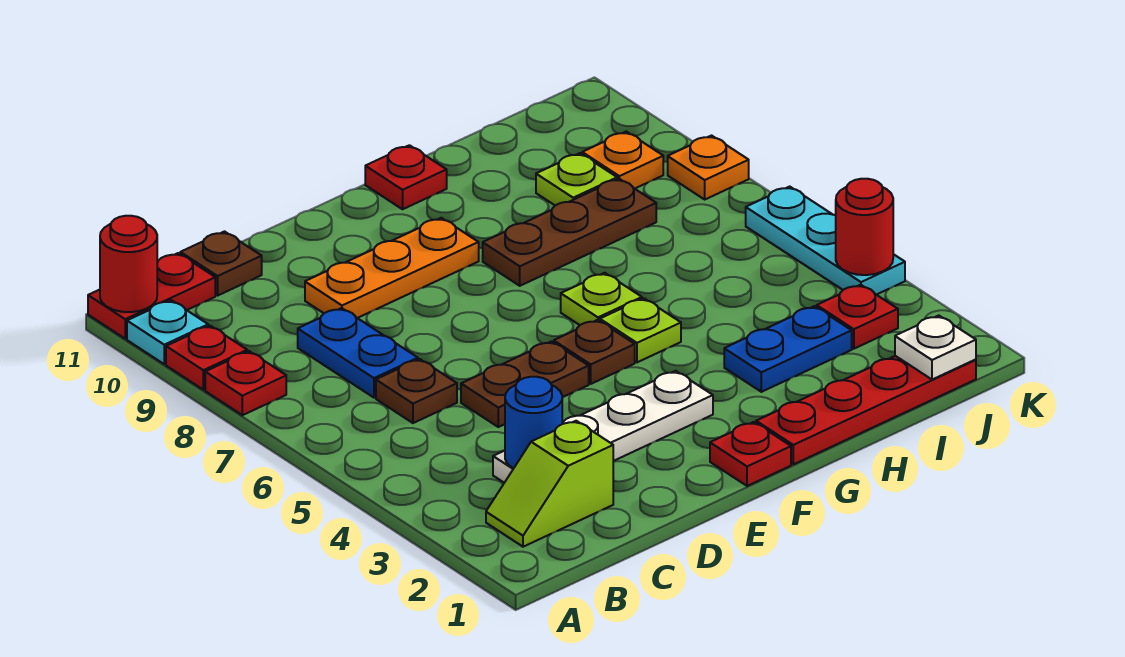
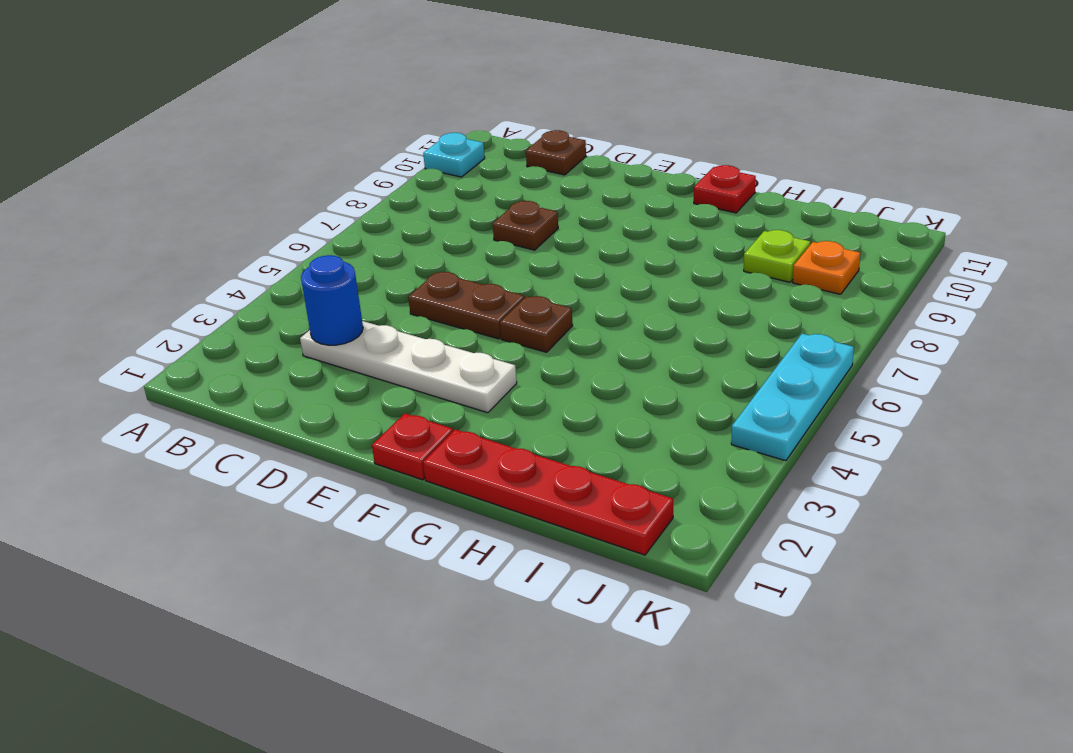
brown plate D8 level 1 -> brown plate C6 level 1
none -> red plate A8 level 1
none -> red plate A9 level 1
none -> red plate A11:B11 level 1

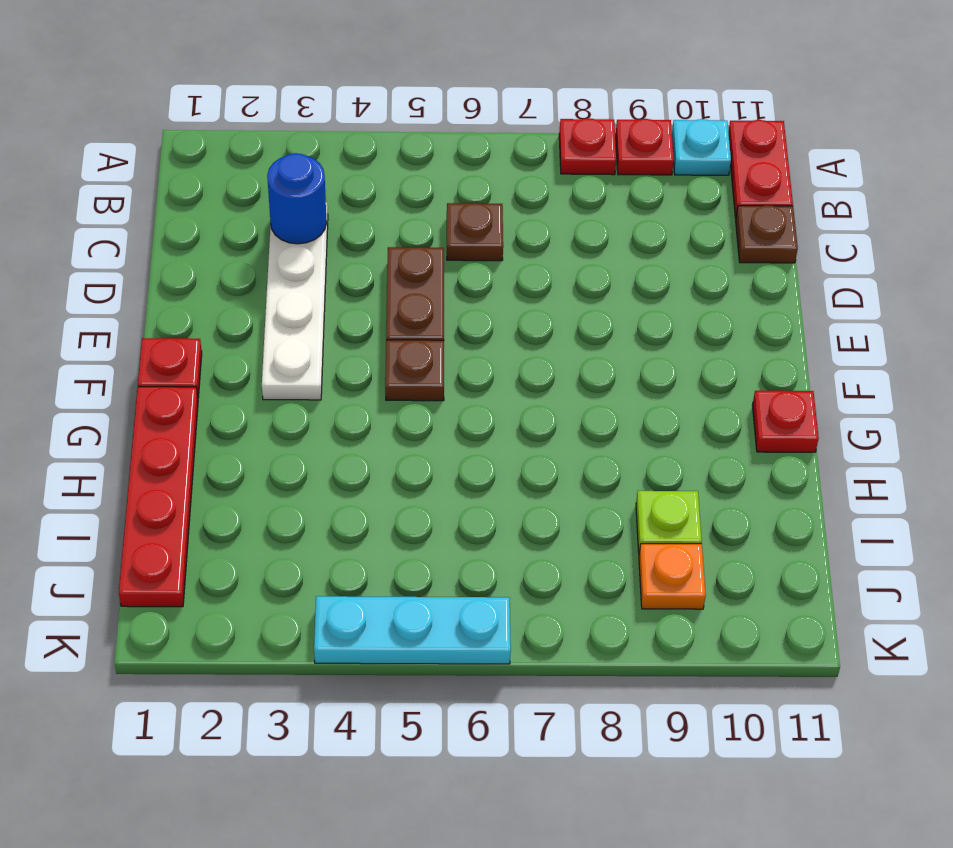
none -> lime slope B2:C2 level 1 top C
none -> blue plate C7:C8 level 1
none -> orange plate D9:F9 level 1

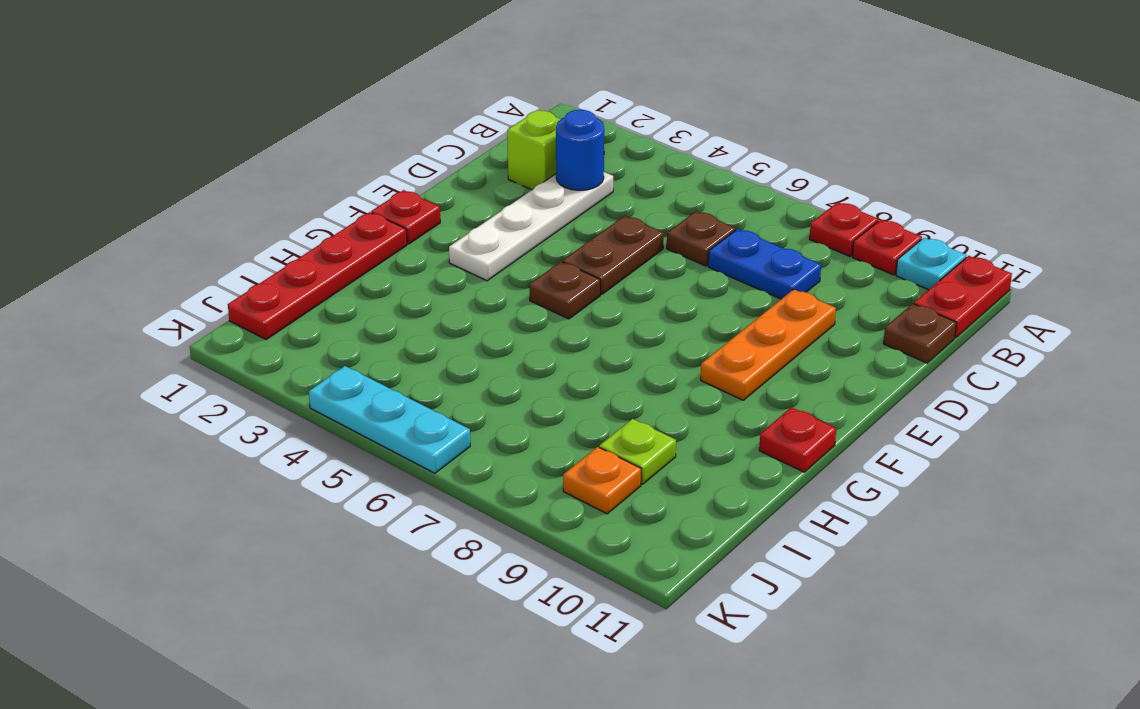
none -> lime plate G5 level 1
none -> lime plate G6 level 1
none -> brown plate G8:I8 level 1

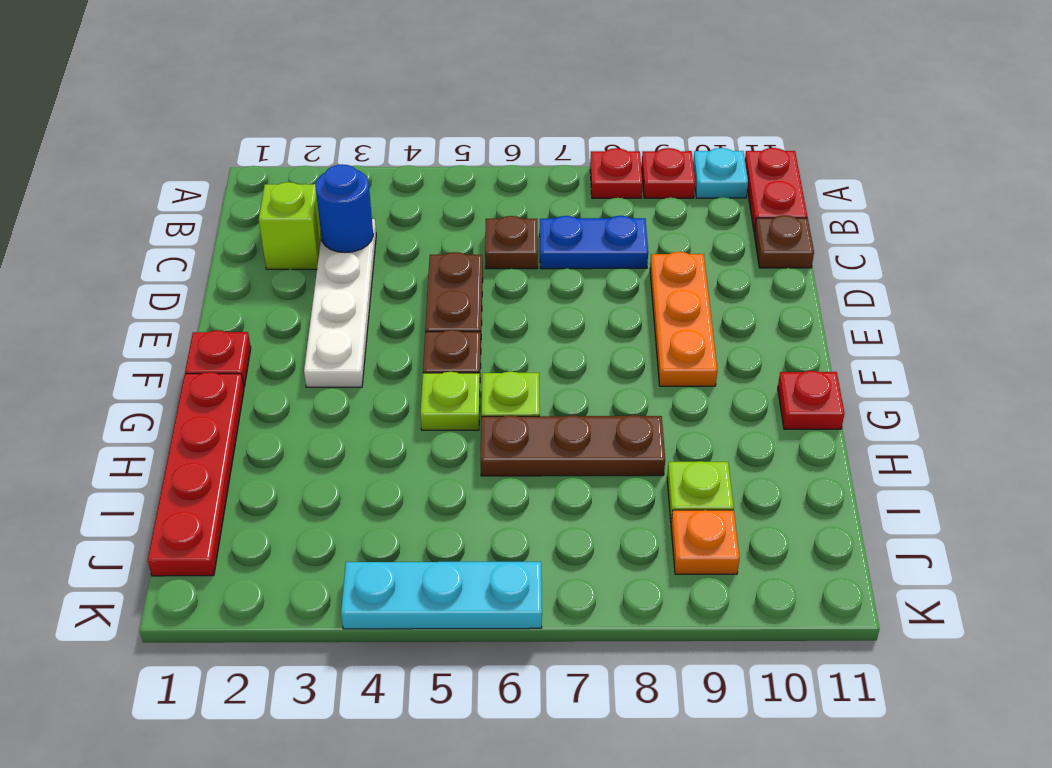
brown plate H6:H8 level 1 -> brown plate G8:I8 level 1
none -> blue plate H3:I3 level 1
none -> red plate J3 level 1
none -> orange plate K8 level 1

